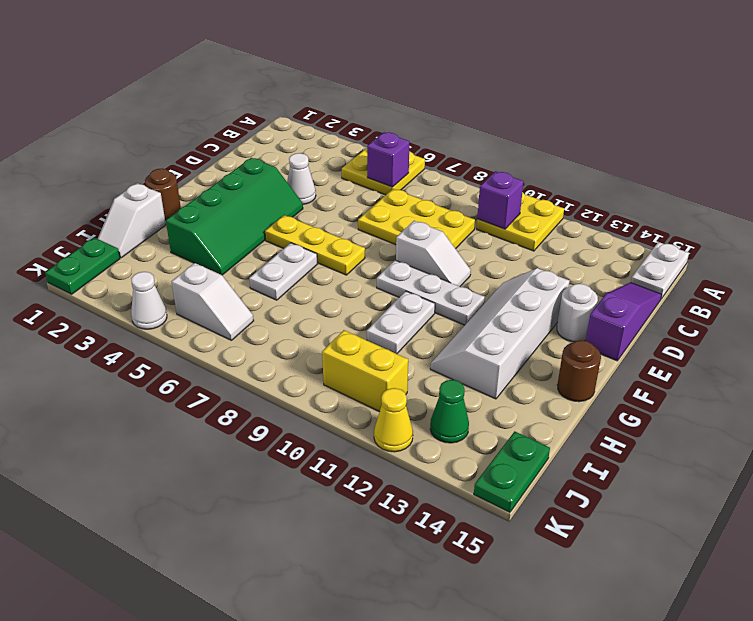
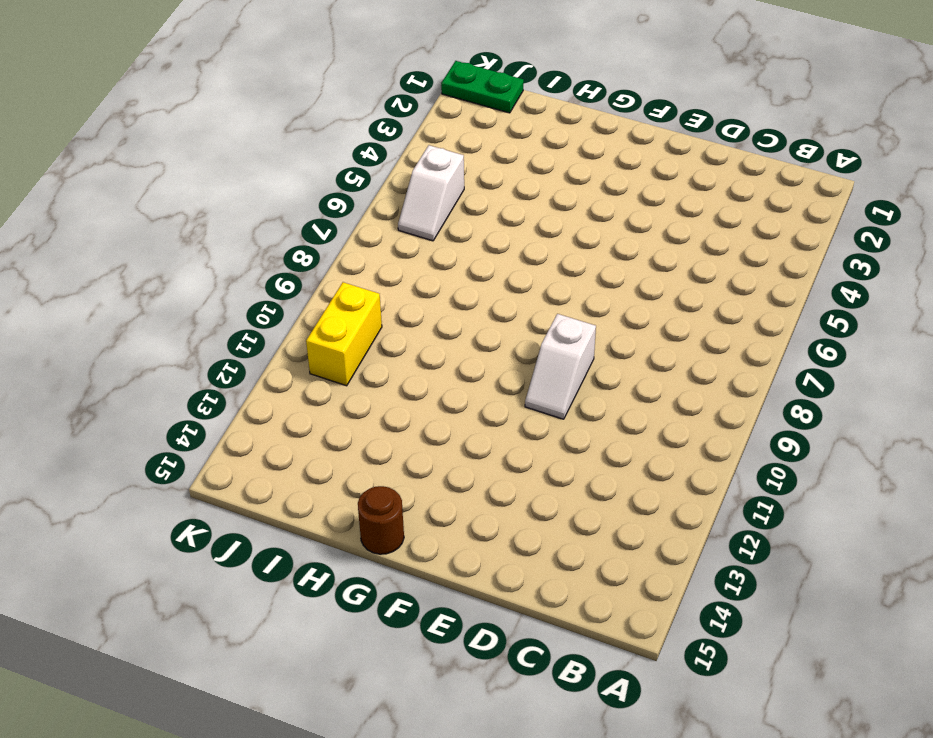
none -> yellow plate A5:B6 level 1
none -> yellow plate A10:B11 level 1
none -> white plate A15:B15 level 1

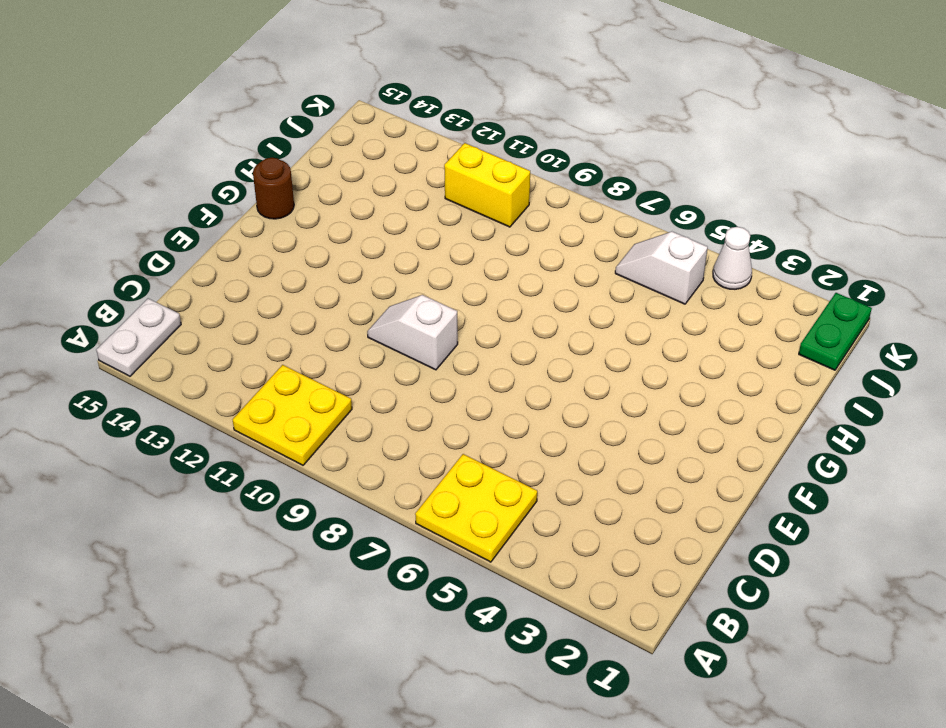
none -> yellow plate C7:D9 level 1
none -> purple slope C15:E15 level 1 top E
none -> white cone D4 level 1

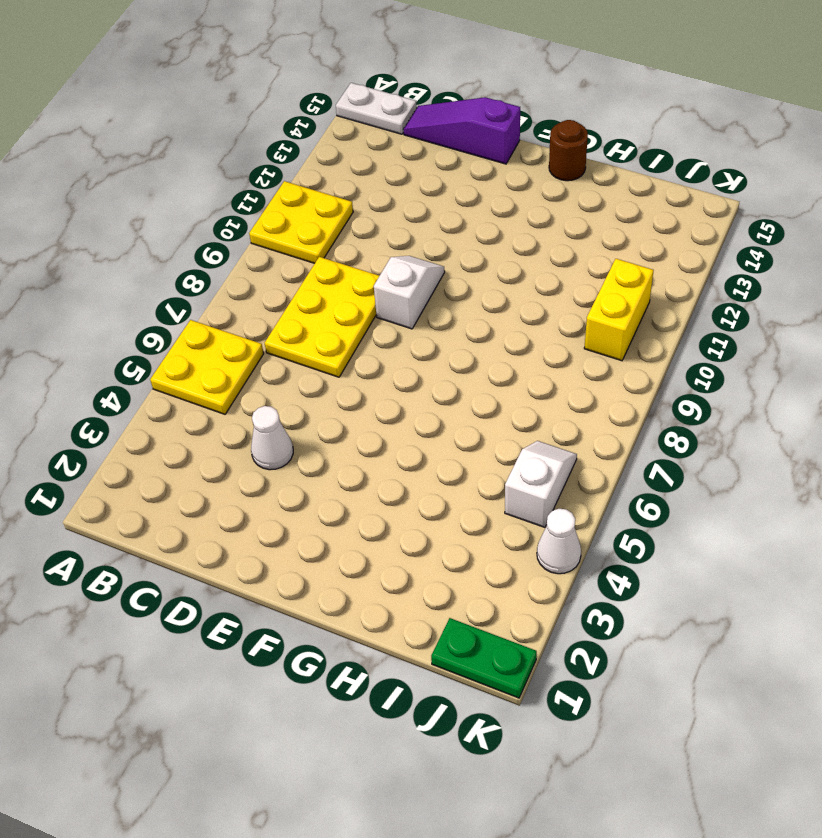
none -> green slope E3:H4 level 1 top 3
none -> white slope E12:H13 level 1 top 13
none -> white round brick E14 level 1

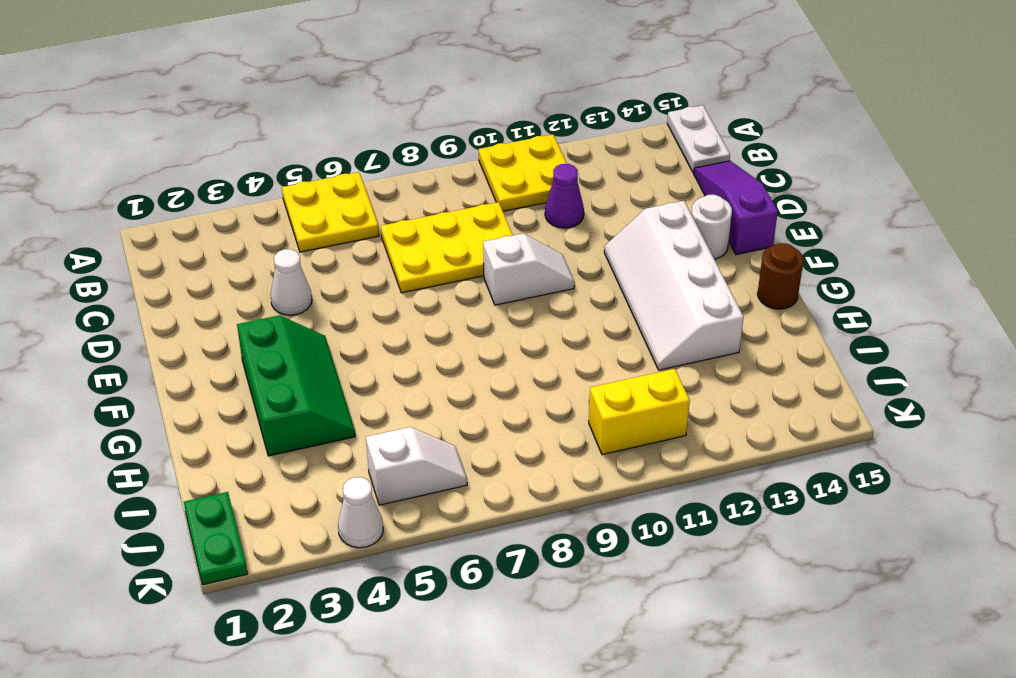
purple cone C11 level 1 -> none
green slope F3:H4 level 1 top 3 -> green slope E3:H4 level 1 top 3
none -> yellow plate F5:F7 level 1
none -> white plate F9:F11 level 1
none -> brown round brick G1 level 1

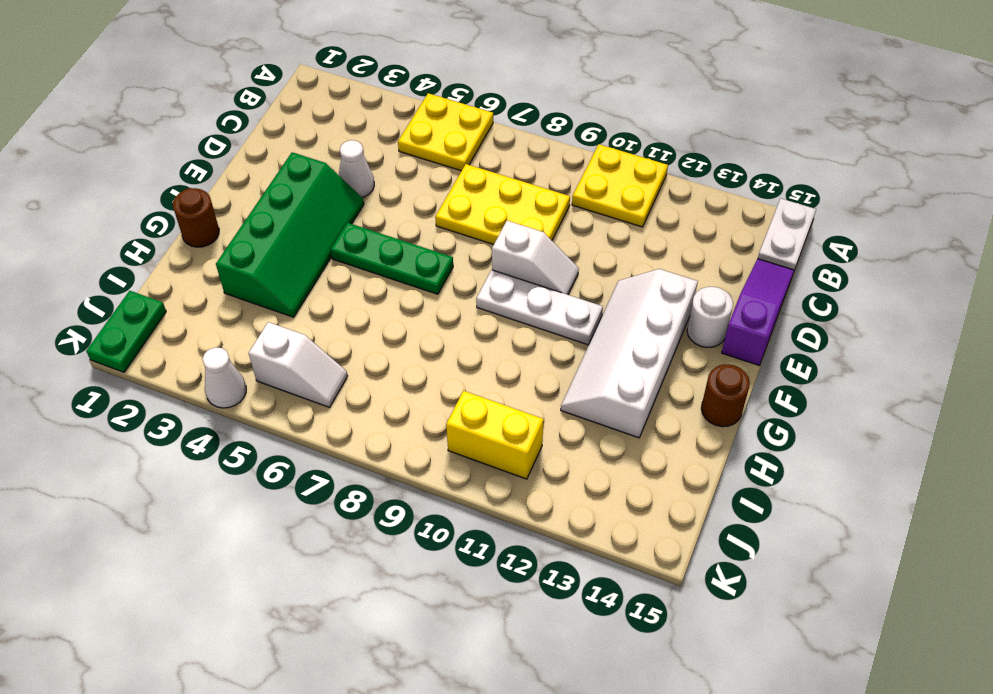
green plate F5:F7 level 1 -> yellow plate F5:F7 level 1
none -> white plate G6:H6 level 1
none -> white plate G10:H10 level 1
none -> white slope H1:I1 level 1 top H

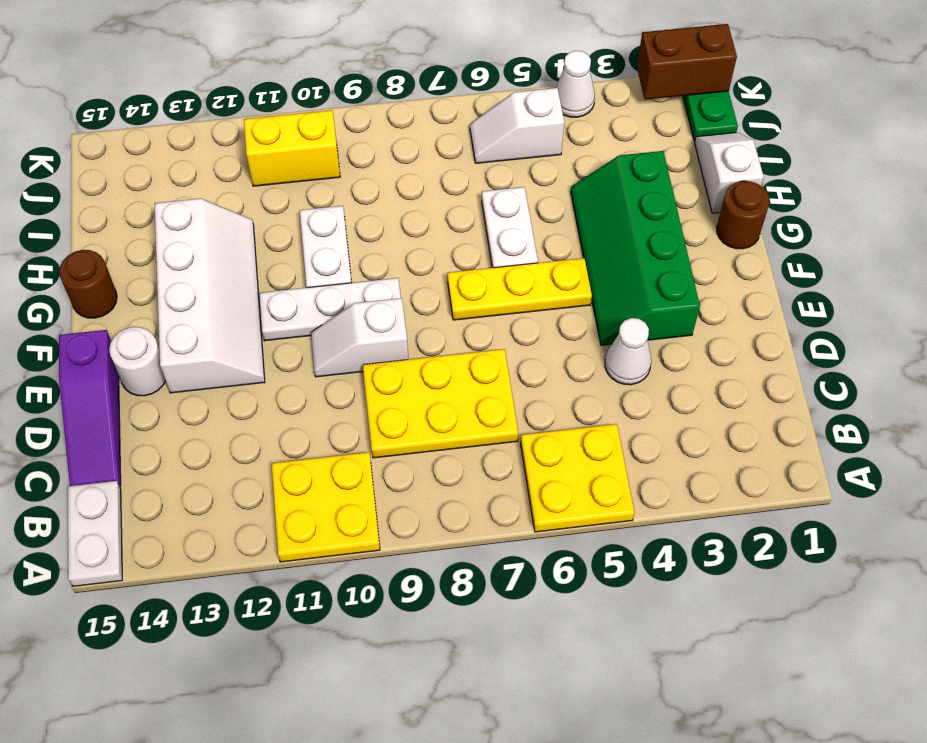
brown brick K1:K2 level 2 -> none
none -> green cone J13 level 1
none -> green plate J15:K15 level 1
none -> yellow cone K12 level 1

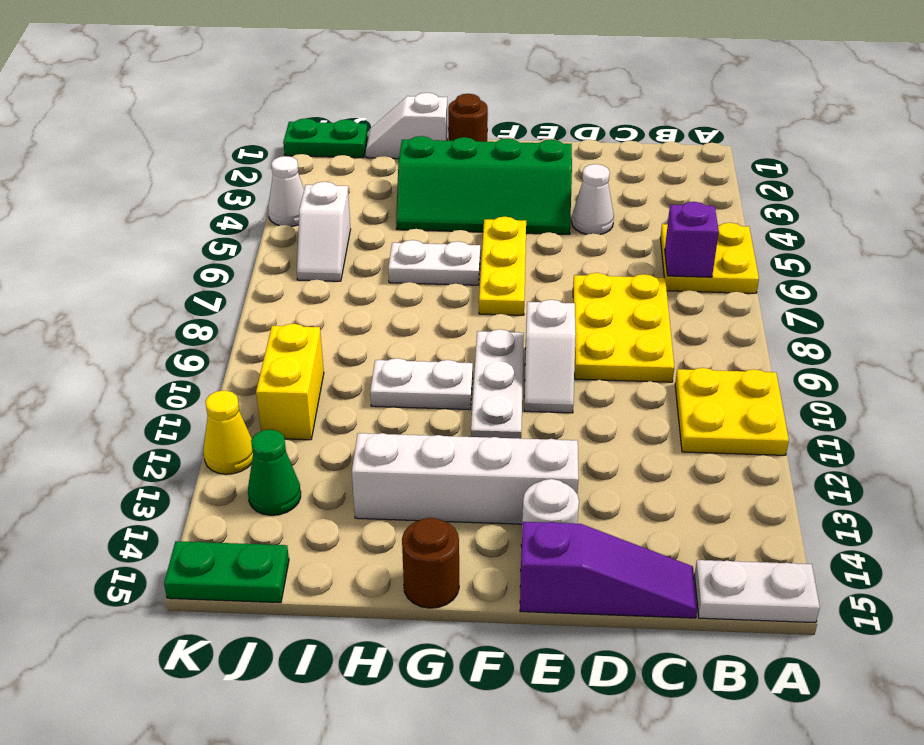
none -> purple brick B10 level 2

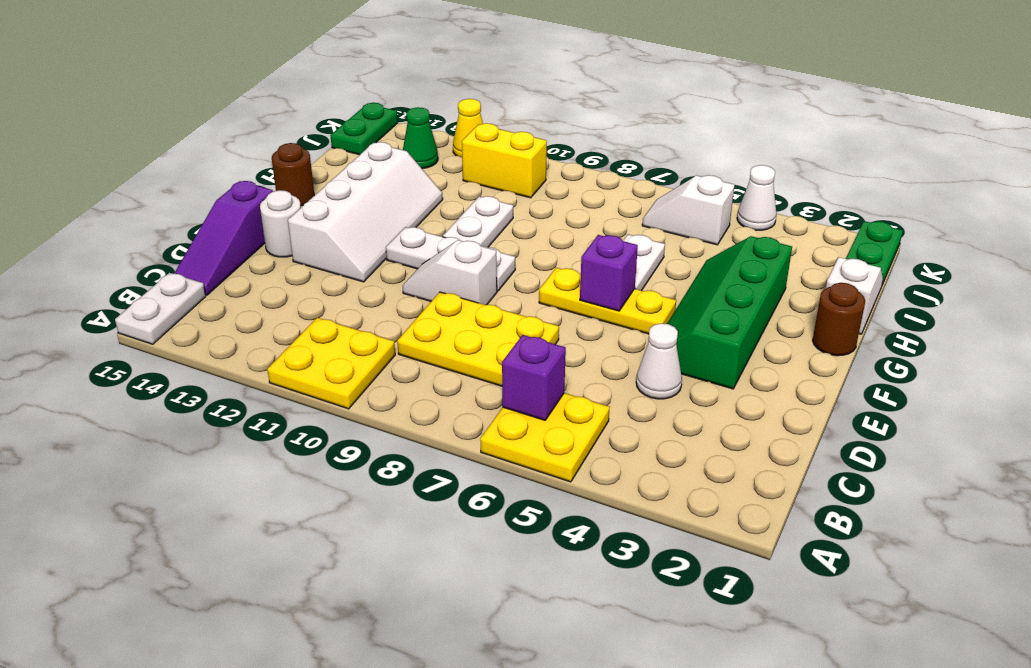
purple brick F6 level 2 -> purple brick B10 level 2

